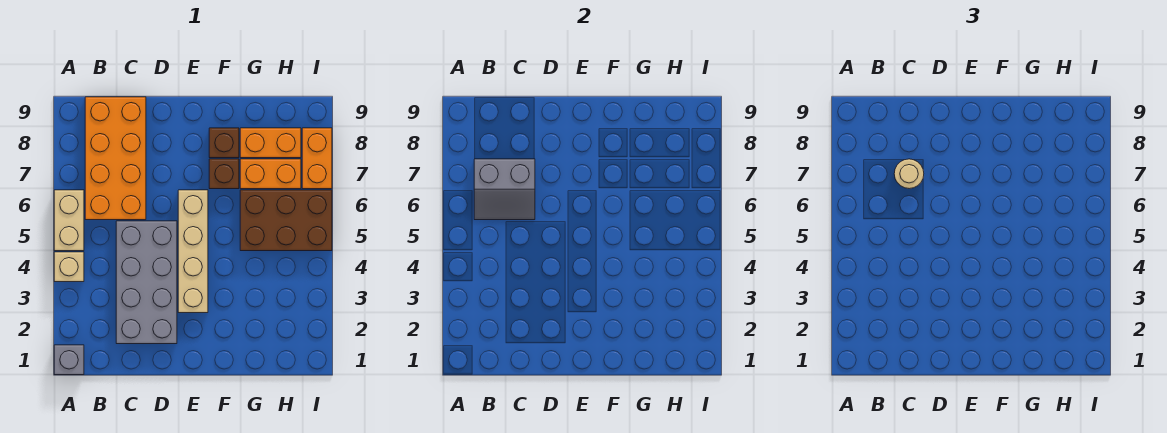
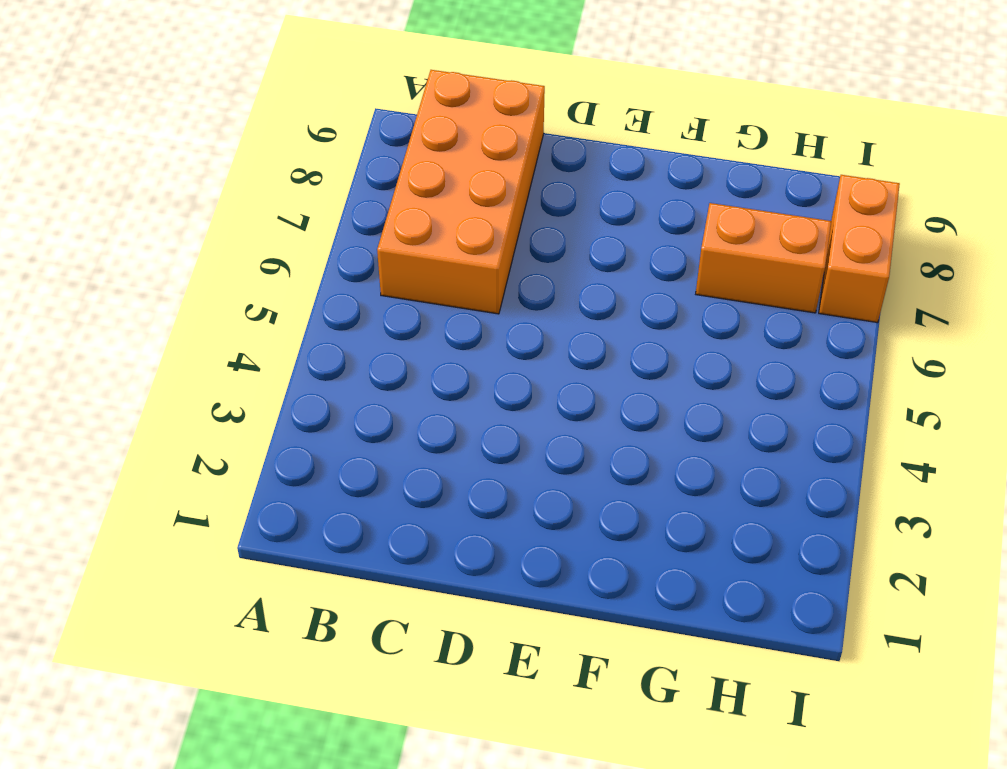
none -> grey brick A1 level 1
none -> tan brick A4 level 1
none -> tan brick A5:A6 level 1

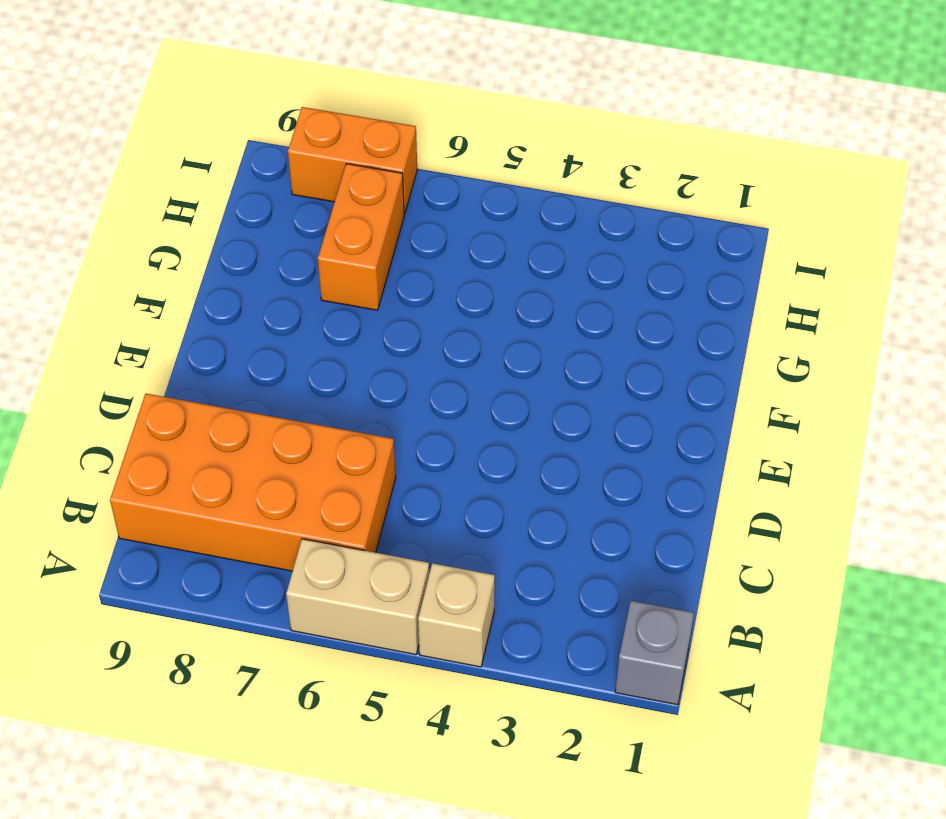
none -> grey brick C2:D5 level 1
none -> tan brick E3:E6 level 1
none -> brown brick F7 level 1

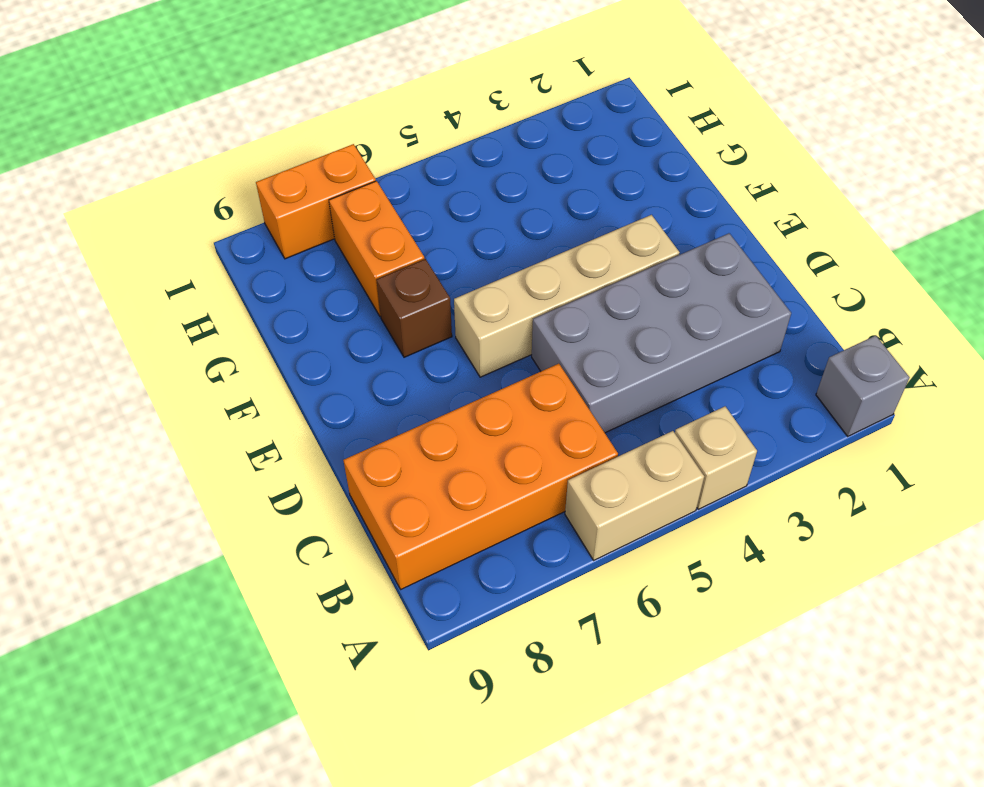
none -> brown brick F8 level 1
none -> brown brick G5:I6 level 1
none -> orange brick G8:H8 level 1

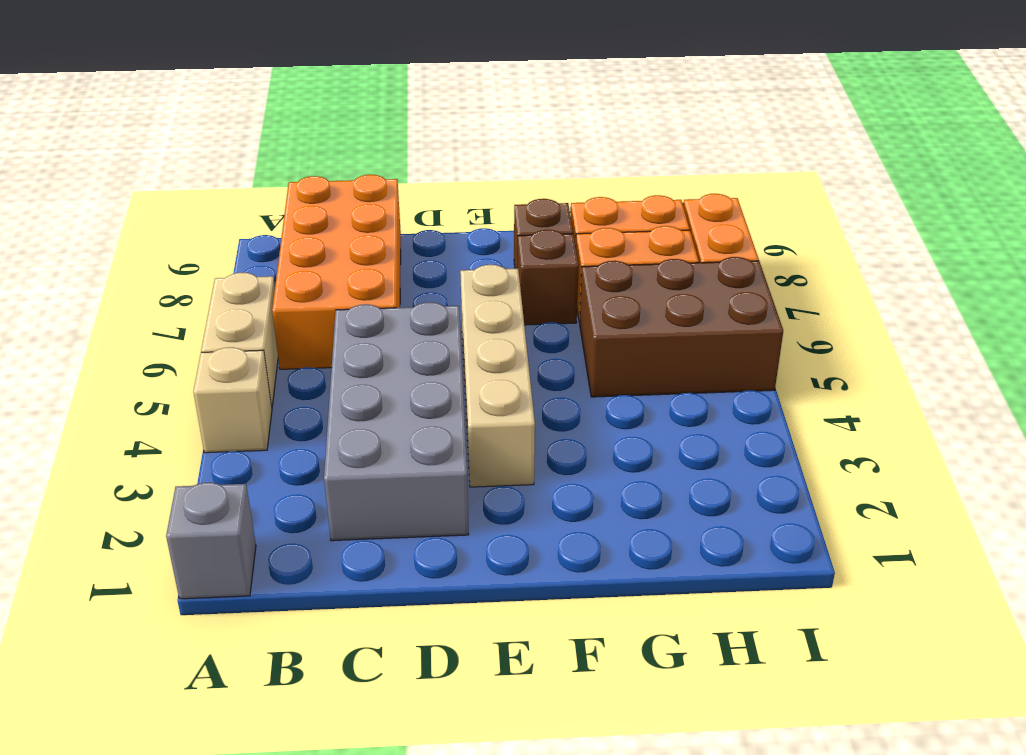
none -> grey slope B6:C7 level 2 top 7
none -> tan round brick C7 level 3

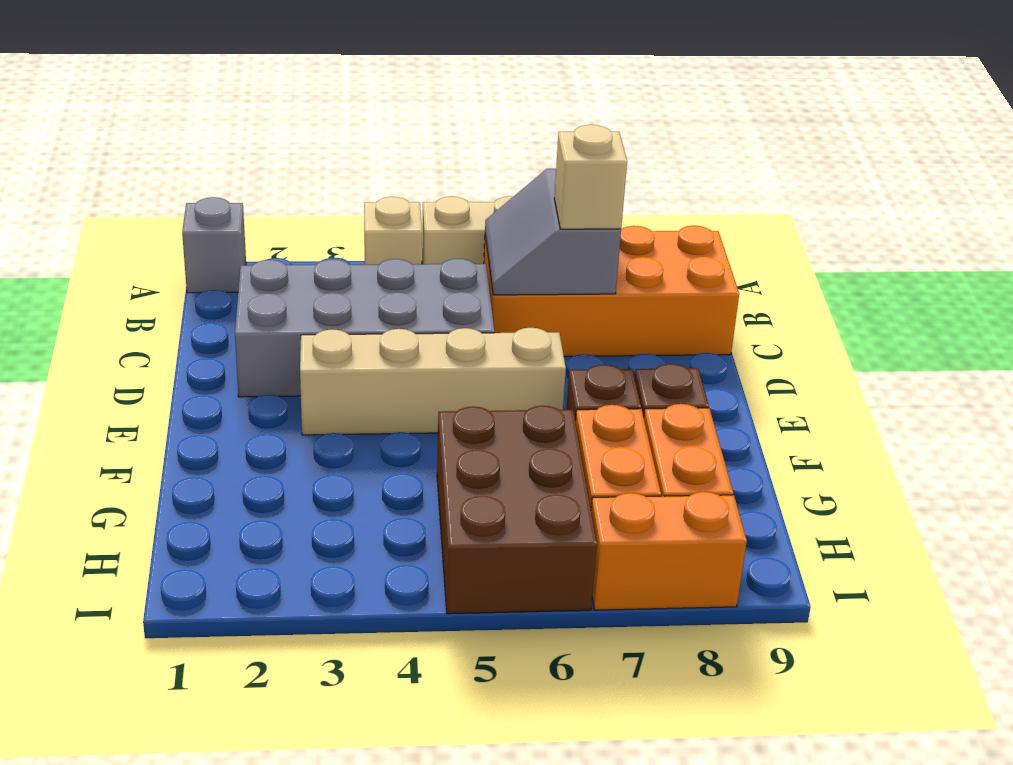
tan brick C7 level 3 -> tan round brick C7 level 3

